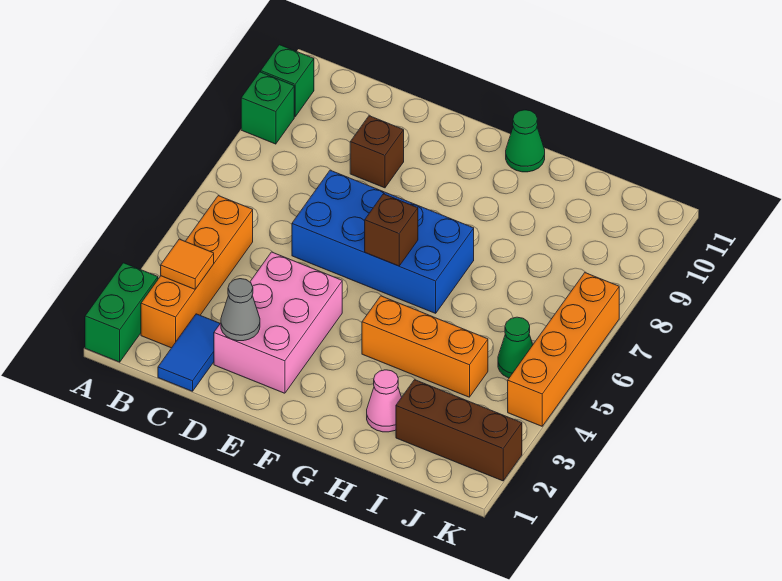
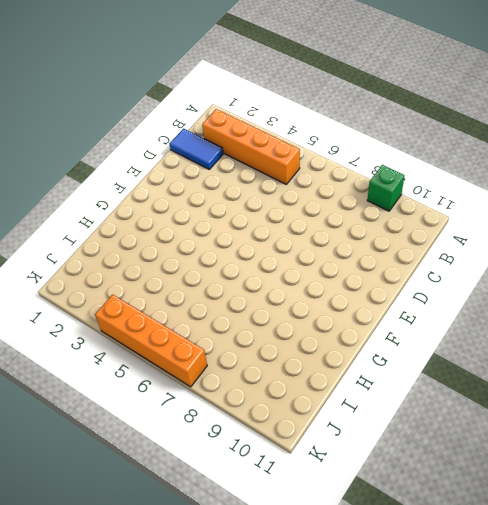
none -> green brick A1:A2 level 1
none -> green brick A10 level 1
none -> pink brick D2:E4 level 1

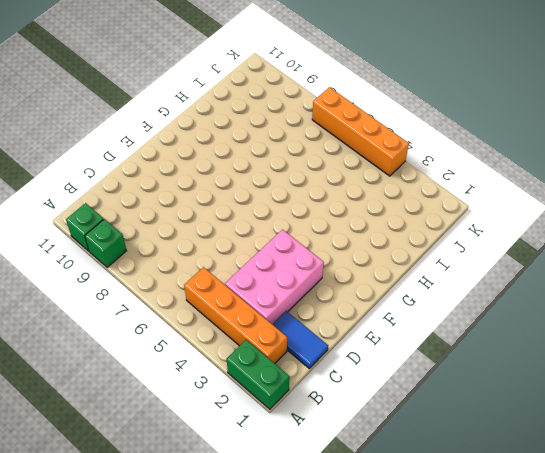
pink brick C3:E4 level 1 -> pink brick D2:E4 level 1
none -> blue brick D6:G7 level 1
none -> brown brick D9 level 1
none -> orange brick G4:I4 level 1

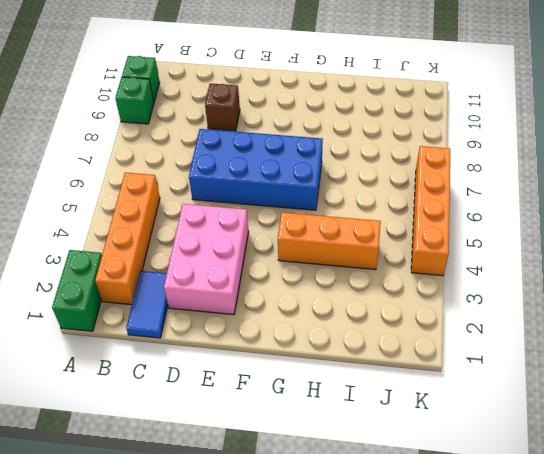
none -> green cone G11 level 1
none -> pink cone H2 level 1
none -> brown brick I2:K2 level 1

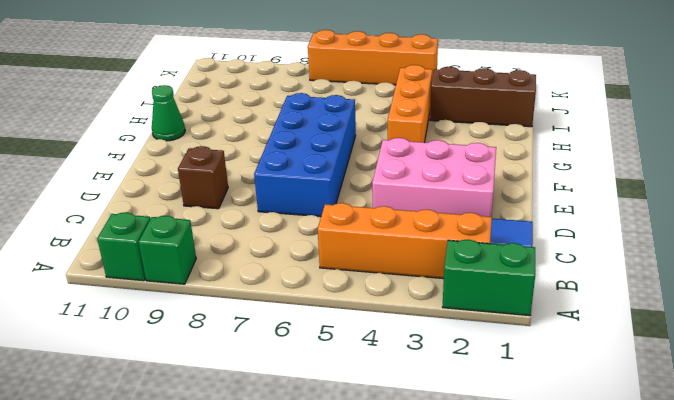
brown brick I1:I3 level 1 -> brown brick I2:K2 level 1
none -> pink cone H2 level 1
none -> green cone J5 level 1
none -> orange tile B3 level 2

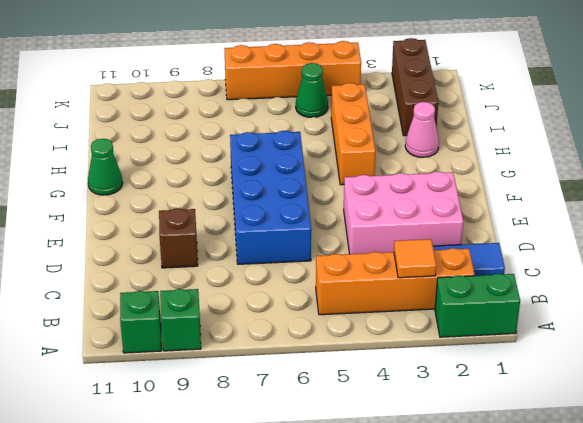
none -> grey cone D2 level 2
none -> brown brick F6 level 2

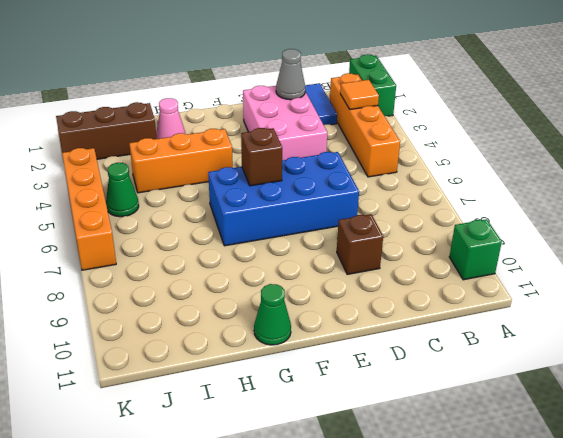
none -> green brick A9 level 1

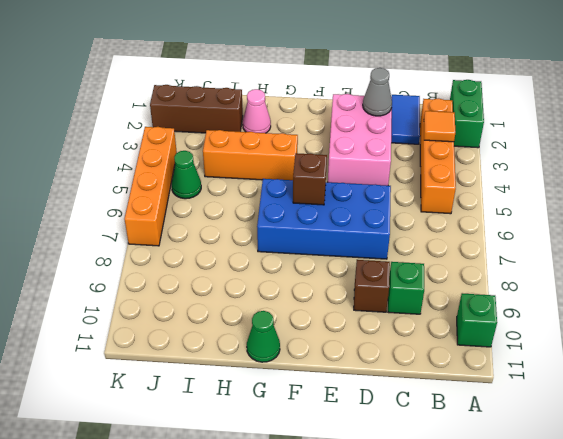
green brick C9 level 1 -> green brick A9 level 1

